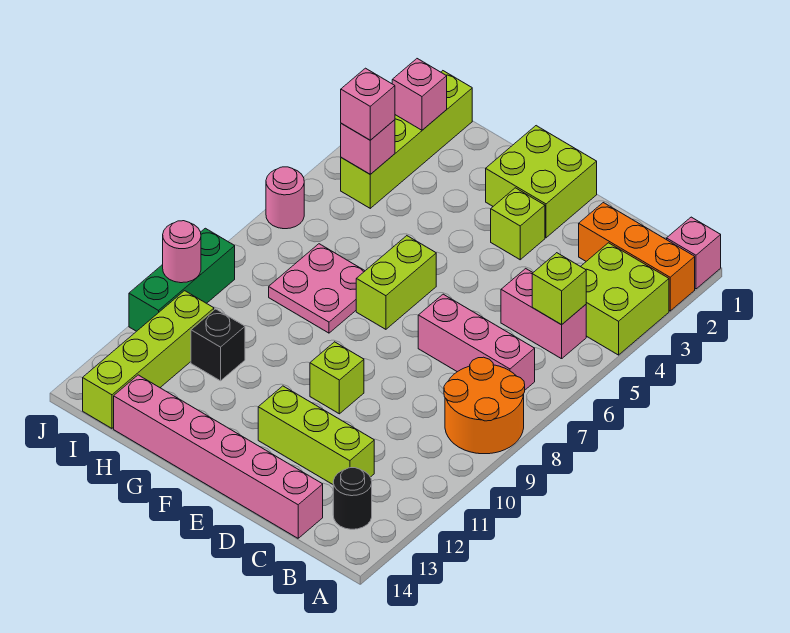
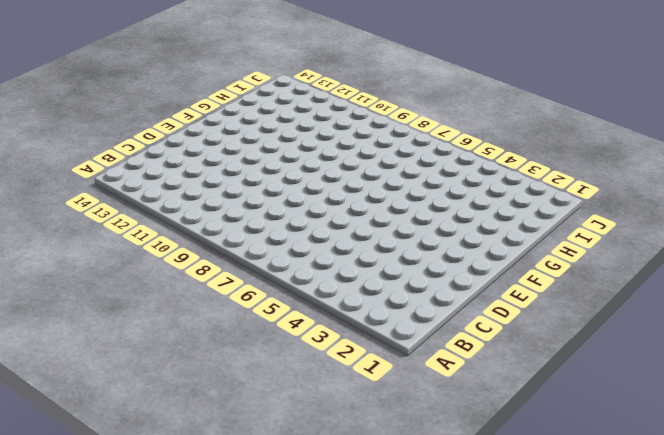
none -> pink brick A1 level 1
none -> orange brick A2:C2 level 1
none -> lime brick A3:B4 level 1

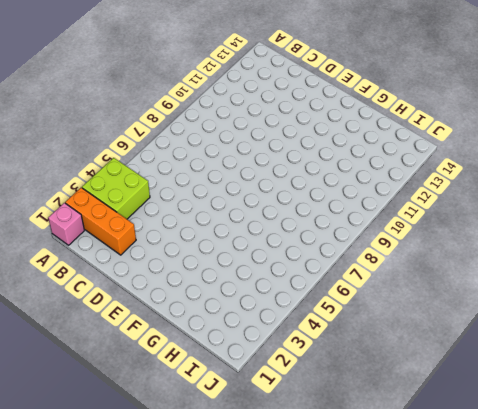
none -> orange round brick A8:B9 level 1
none -> pink brick B5:C5 level 1
none -> pink brick B7:D7 level 1

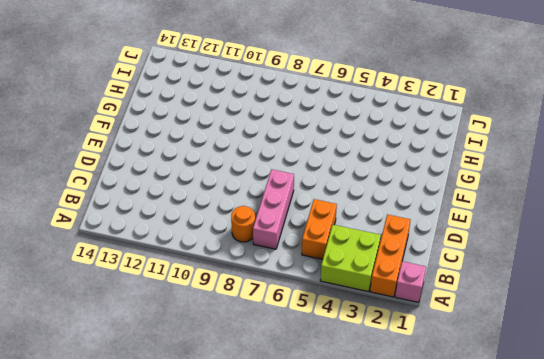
orange brick B5:C5 level 1 -> pink brick B5:C5 level 1
orange round brick B8 level 1 -> orange round brick A8:B9 level 1
none -> black round brick B13 level 1
none -> lime brick C12:E12 level 1
none -> pink brick C14:H14 level 1

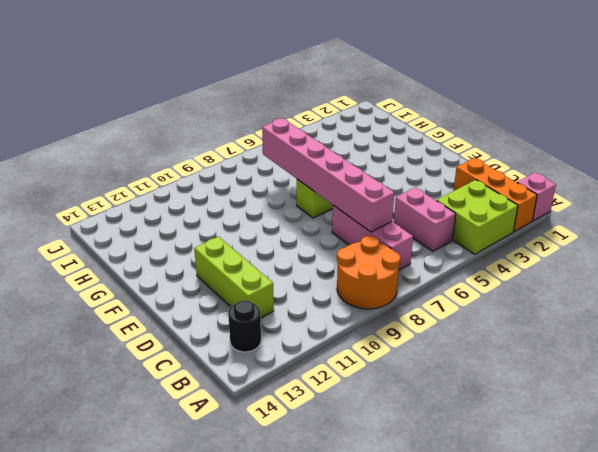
pink brick C7:H7 level 2 -> pink brick C14:H14 level 1
none -> lime brick E1:F2 level 1
none -> lime brick E3 level 1
none -> lime brick E10 level 1

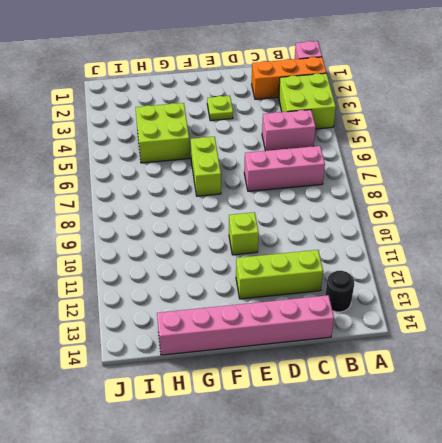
lime plate E3 level 1 -> lime brick E3 level 1
lime brick G4:H5 level 1 -> lime brick E1:F2 level 1
none -> orange round brick A8:B9 level 1
none -> pink plate G7:H8 level 1
none -> black brick H11 level 1

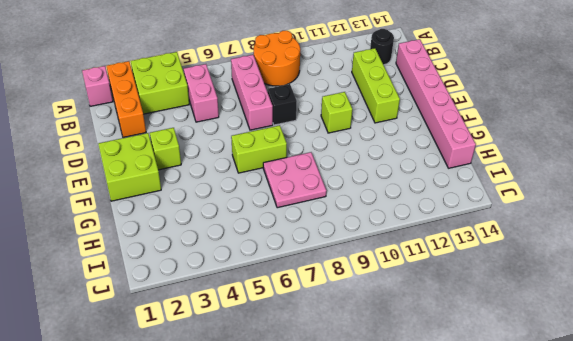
black brick D8 level 1 -> black brick H11 level 1
none -> lime brick I1:I4 level 1
none -> lime brick I11:I14 level 1
none -> pink round brick J6 level 1

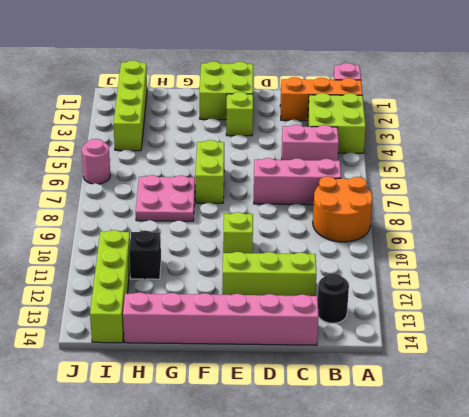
none -> green brick J9:J11 level 1
none -> lime brick B5 level 2
none -> pink brick I2 level 2

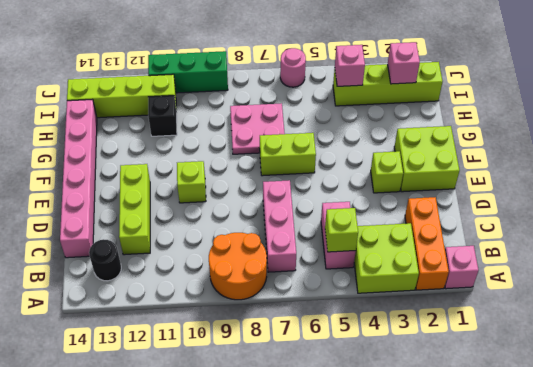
none -> pink round brick J10 level 2
none -> pink brick I4 level 3

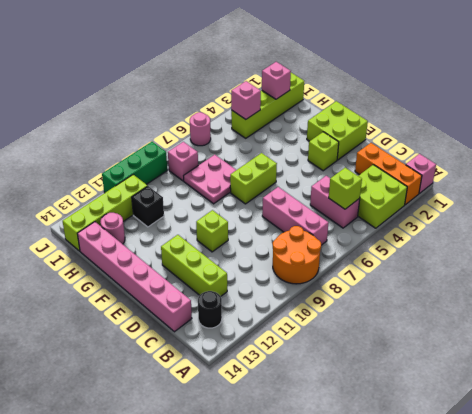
pink round brick H13 level 1 -> pink round brick J10 level 2
pink brick I8 level 1 -> pink brick I4 level 3

